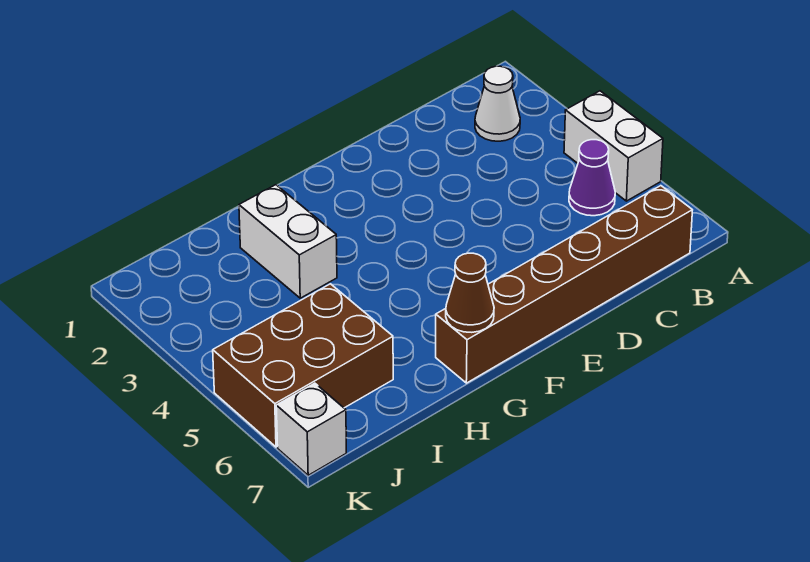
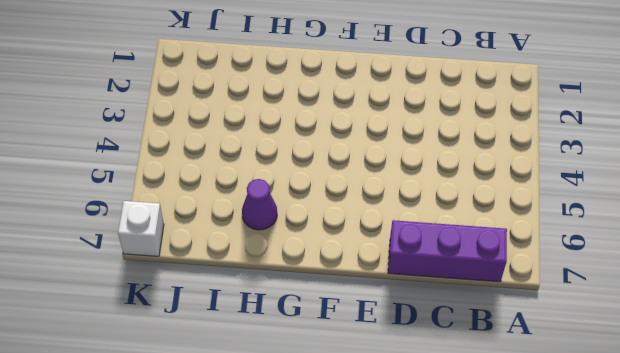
purple brick B7:D7 level 1 -> brown brick B7:G7 level 1
purple cone H6 level 1 -> purple cone B5 level 1
none -> white brick A4:A5 level 1
none -> white cone B2 level 1

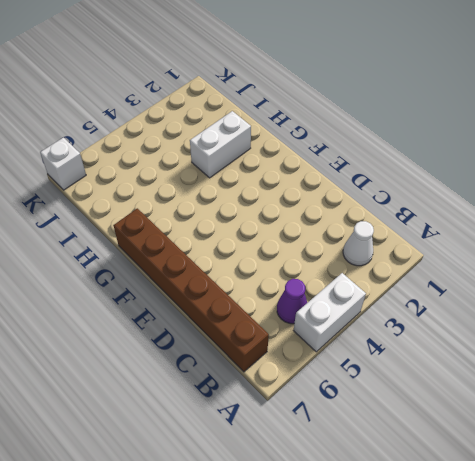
none -> brown brick I5:K6 level 1
none -> brown cone G7 level 2

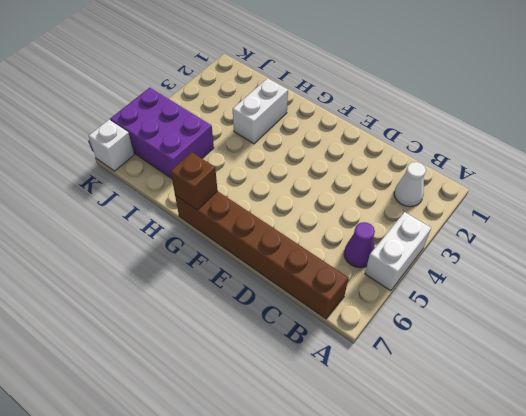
brown brick G7 level 2 -> brown cone G7 level 2
purple brick I5:K6 level 1 -> brown brick I5:K6 level 1

